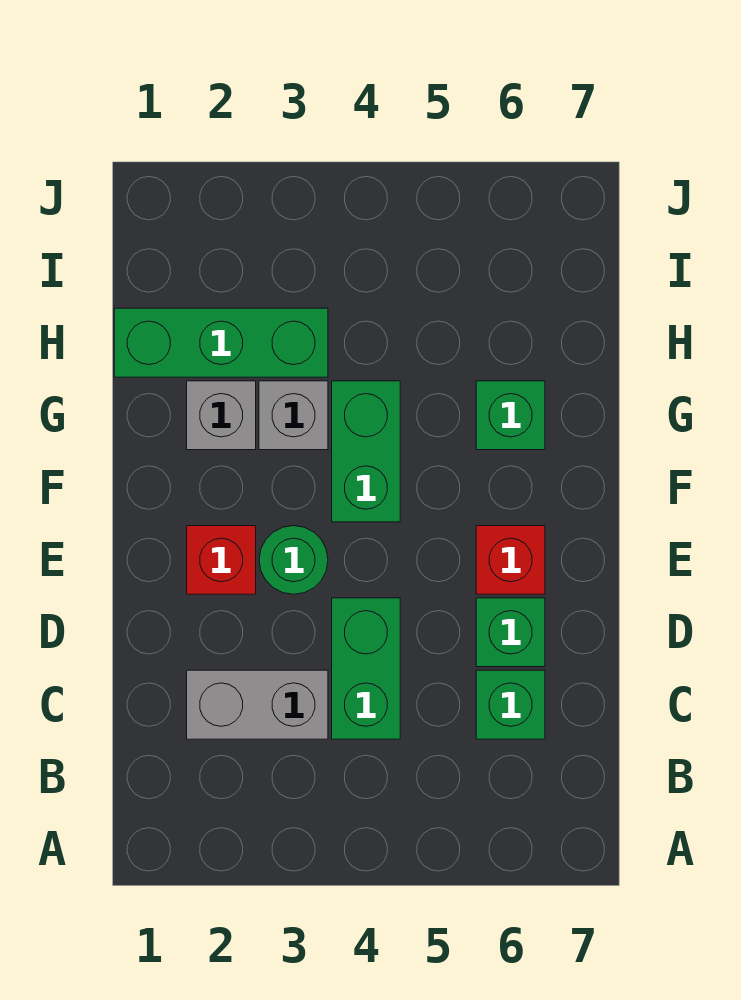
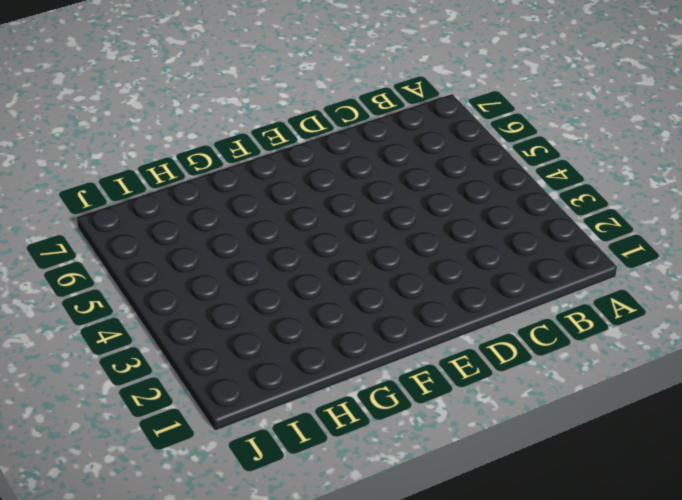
none -> grey brick C2:C3 level 1
none -> green brick C4:D4 level 1
none -> green brick C6 level 1

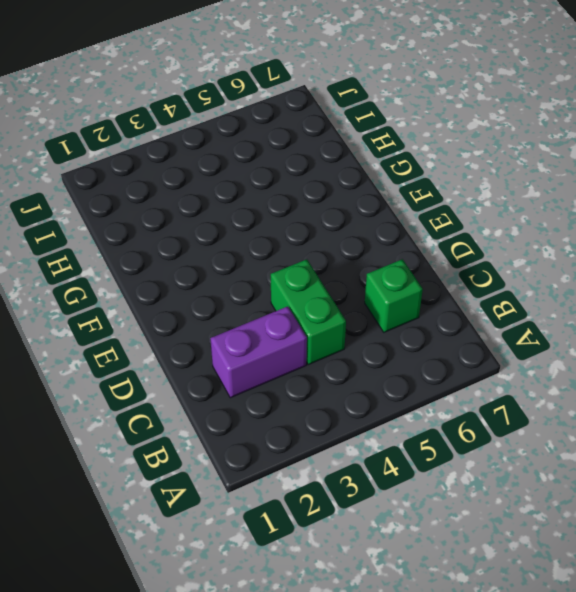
purple brick C2:C3 level 1 -> grey brick C2:C3 level 1
none -> green brick D6 level 1
none -> red brick E2 level 1
none -> green round brick E3 level 1

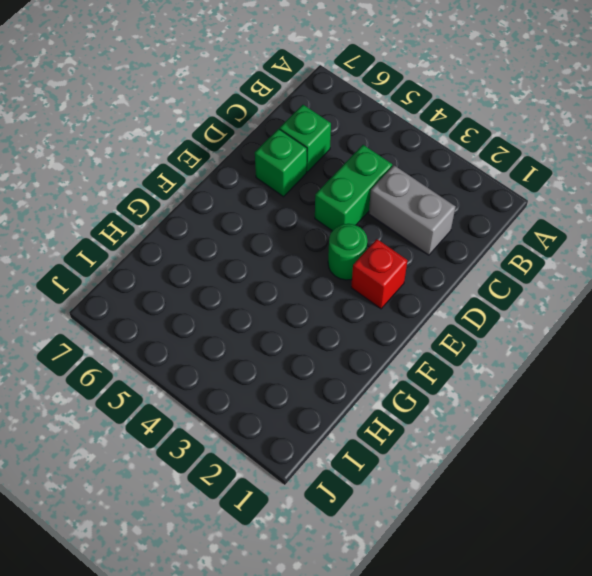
none -> red brick E6 level 1
none -> green brick F4:G4 level 1
none -> grey brick G2 level 1

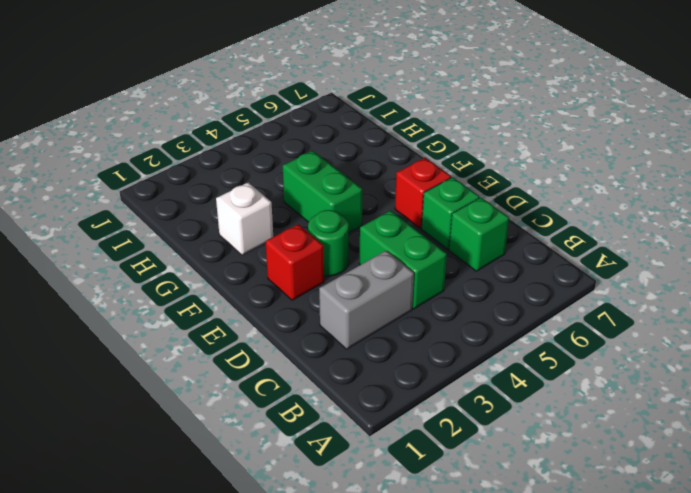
white brick G2 level 1 -> grey brick G2 level 1
none -> grey brick G3 level 1
none -> green brick G6 level 1
none -> green brick H1:H3 level 1

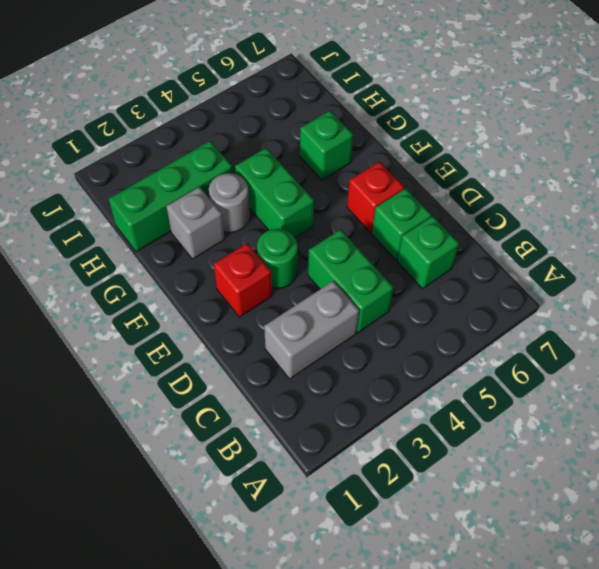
grey round brick G3 level 1 -> grey brick G3 level 1

